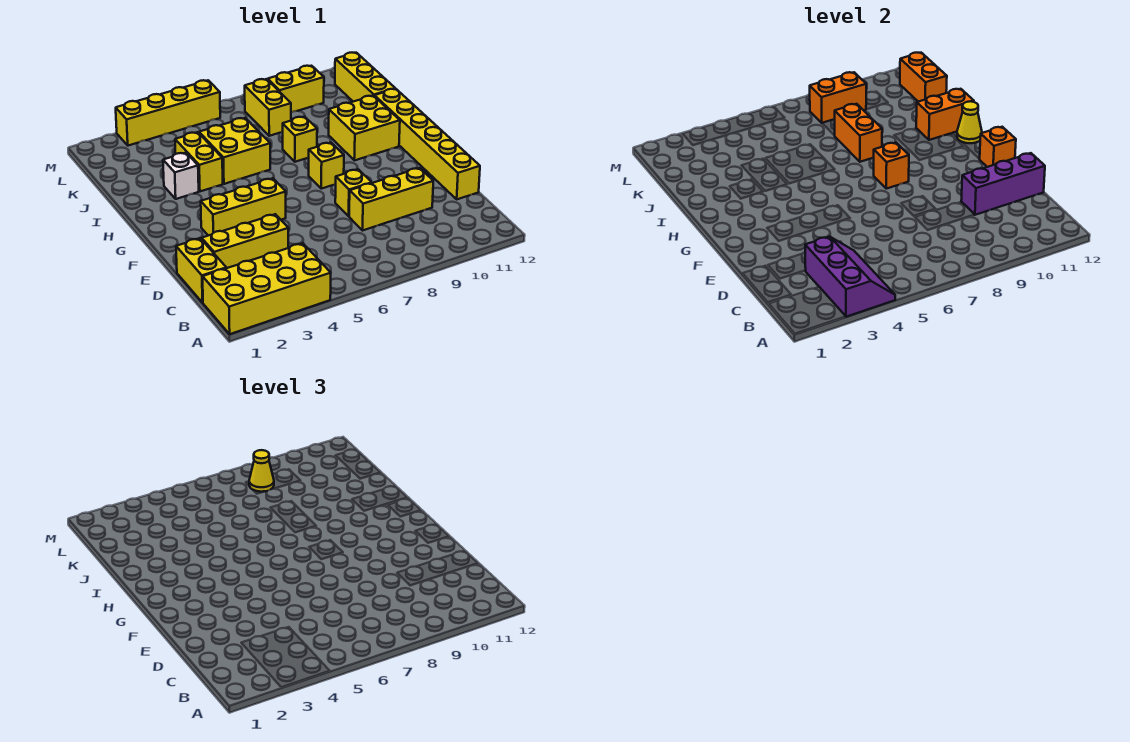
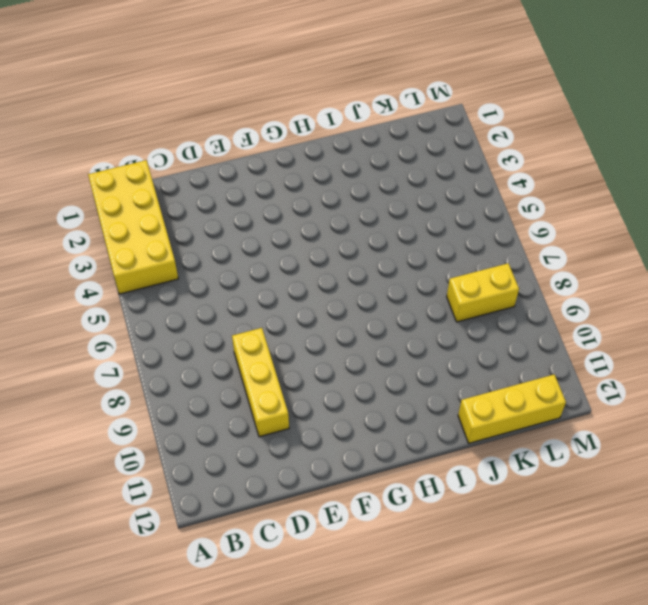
none -> yellow brick C1:D1 level 1
none -> yellow brick D2:D4 level 1
none -> yellow brick D12:I12 level 1

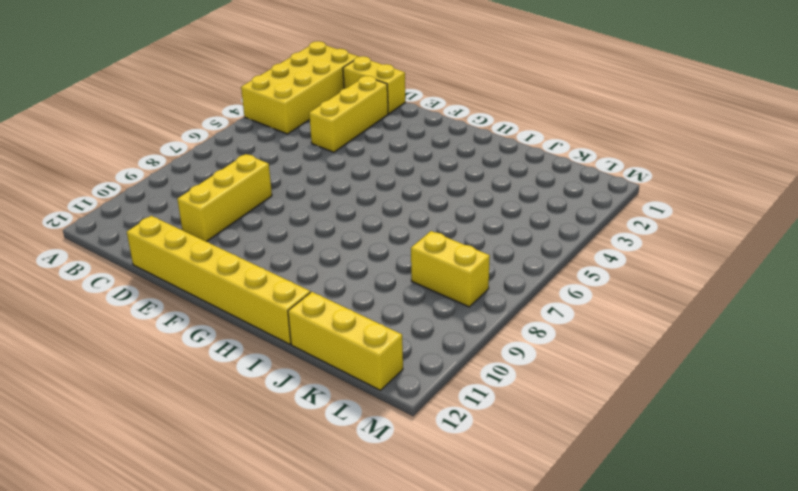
none -> yellow brick E8 level 1
none -> yellow brick F3:F5 level 1
none -> yellow brick G8 level 1

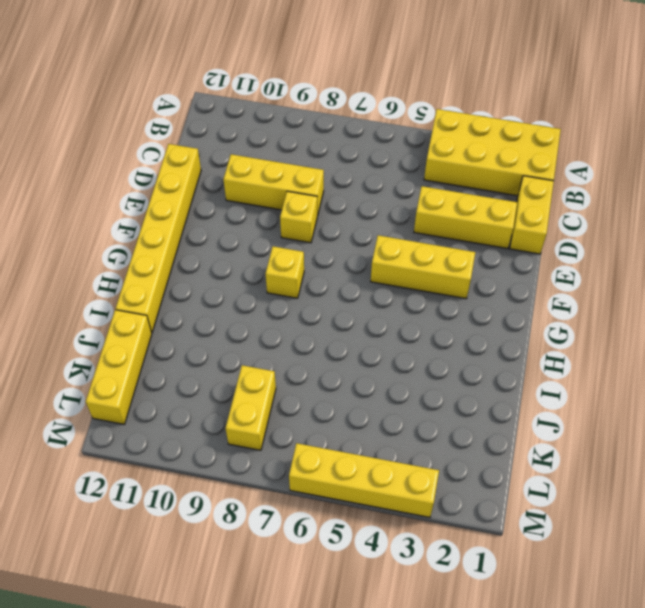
none -> yellow brick H10:I11 level 1
none -> white brick I3 level 1
none -> yellow brick I4:J4 level 1

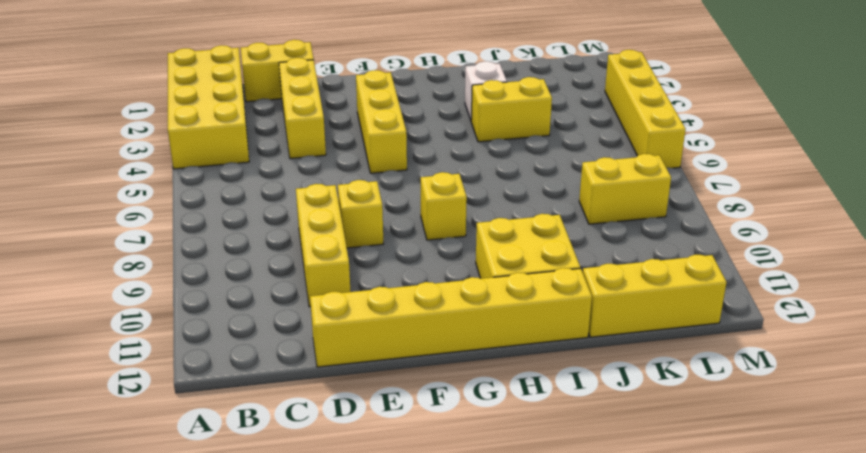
none -> yellow brick I5:J6 level 1
none -> yellow brick I8 level 1
none -> yellow brick L9:L10 level 1

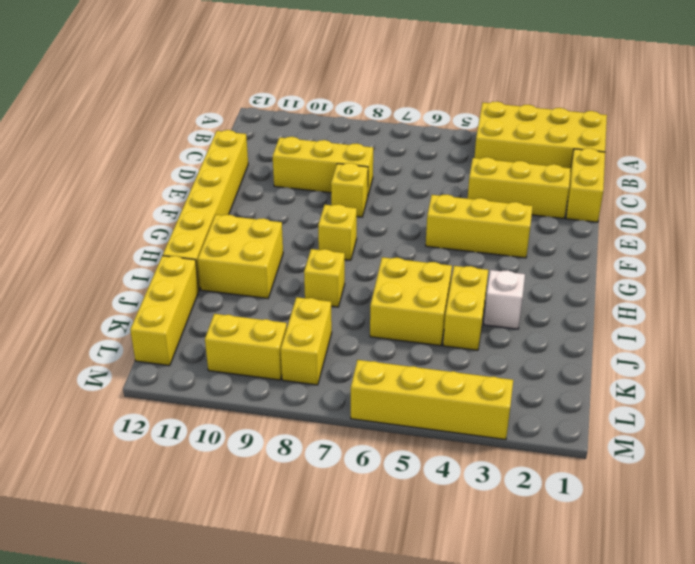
none -> purple slope A3:C4 level 2 top 3
none -> purple brick D10:D12 level 2
none -> orange brick F12 level 2

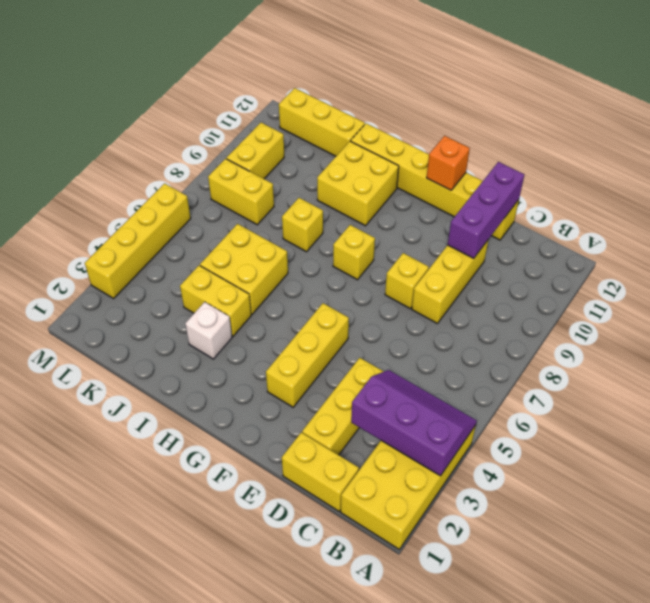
none -> orange brick G8 level 2
none -> yellow cone H12 level 2
none -> orange brick I8:J8 level 2

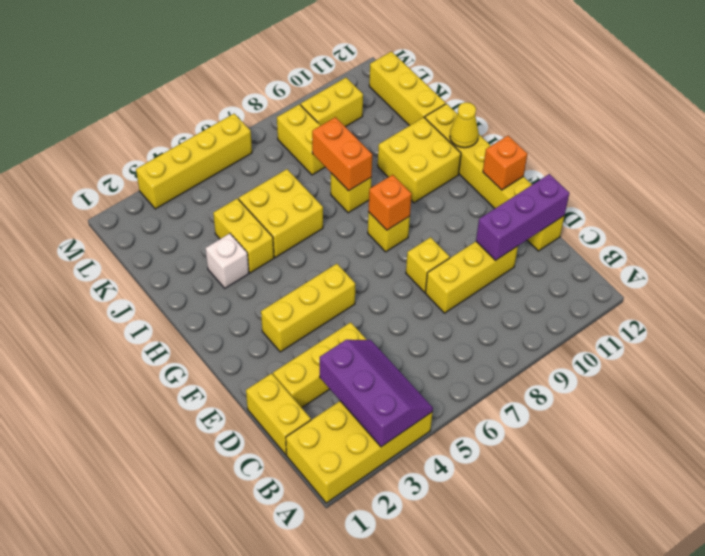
none -> orange brick I11:I12 level 2
none -> orange brick K12:L12 level 2
none -> orange brick L8:L9 level 2

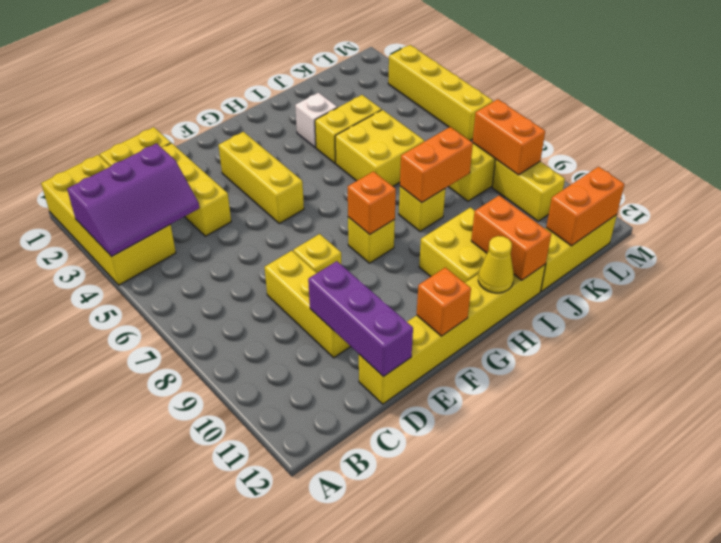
none -> yellow cone L8 level 3

